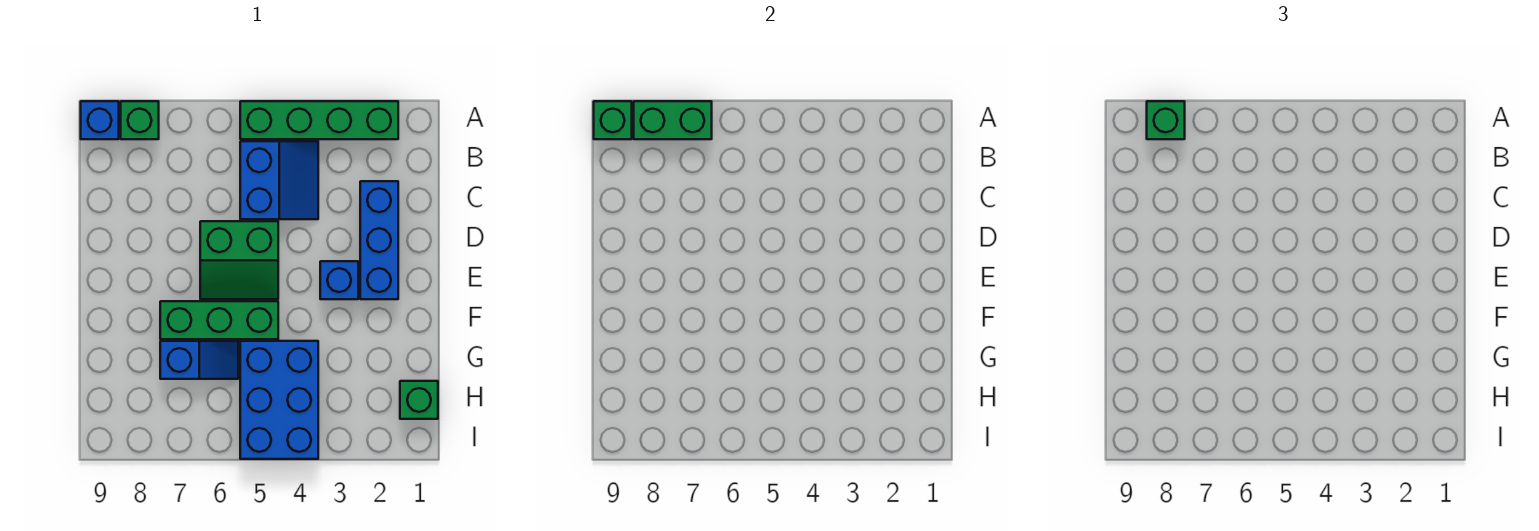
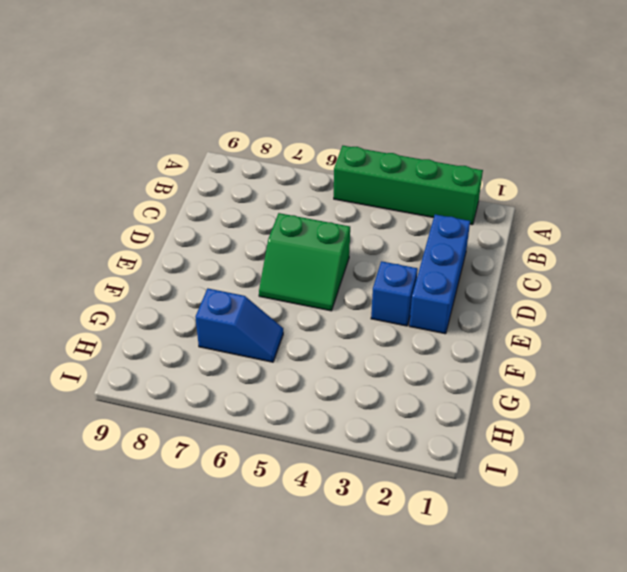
none -> green brick A8 level 1
none -> blue brick A9 level 1
none -> blue slope B4:C5 level 1 top 5

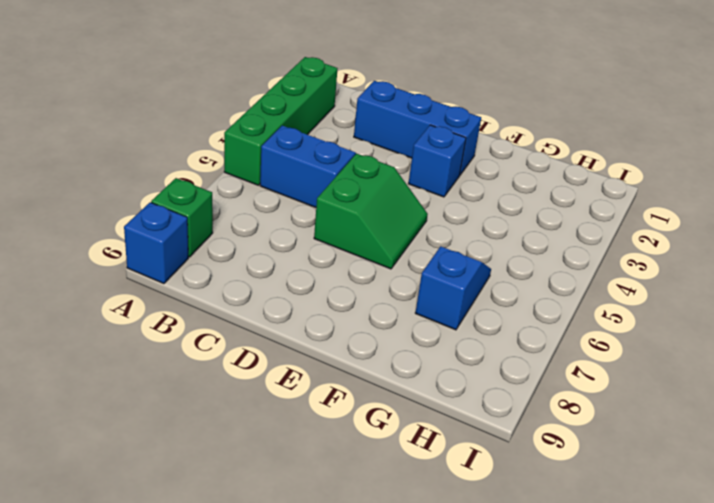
none -> green brick F5:F7 level 1
none -> blue brick G4:I5 level 1
none -> green brick H1 level 1

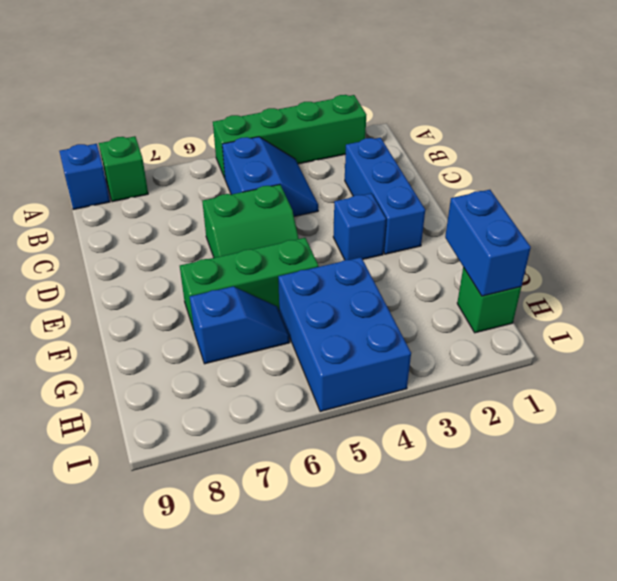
blue brick G1:H1 level 2 -> none
none -> green brick A7:A8 level 2
none -> green brick A9 level 2
none -> green brick A8 level 3

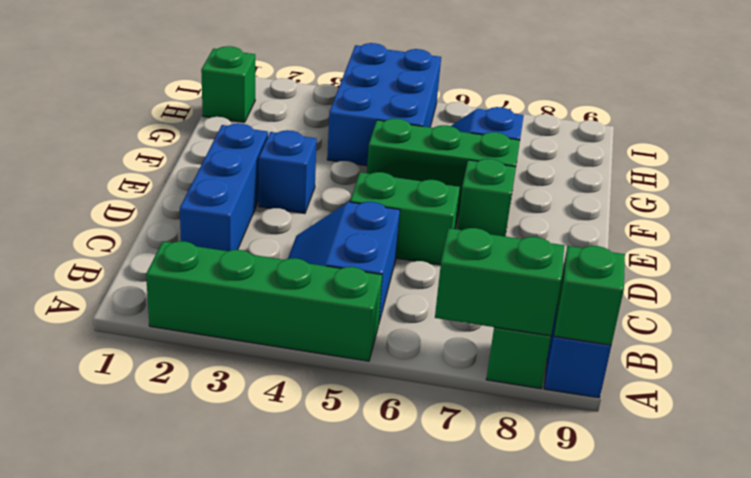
green brick E7 level 1 -> green brick A8 level 3

